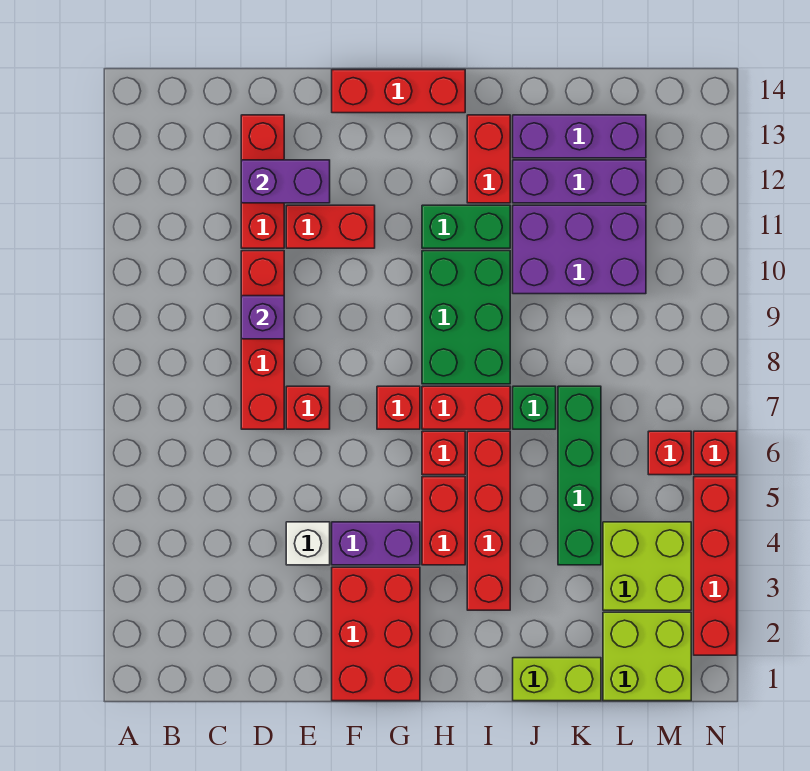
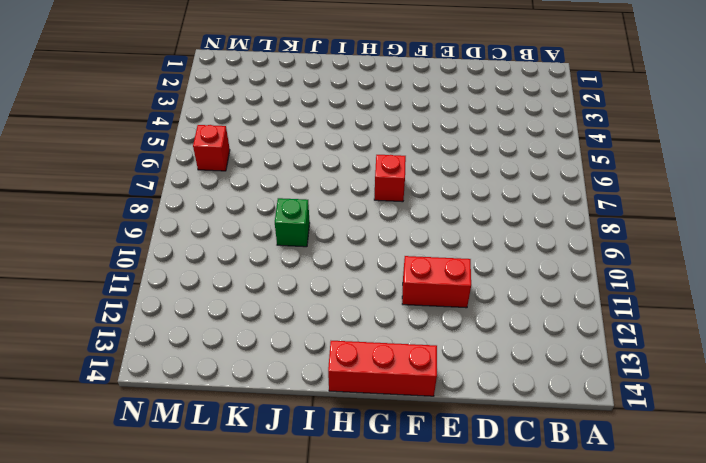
green brick J9 level 1 -> green brick J7 level 1
none -> red brick D7:D10 level 1
none -> red brick D11:D13 level 1
none -> white brick E4 level 1

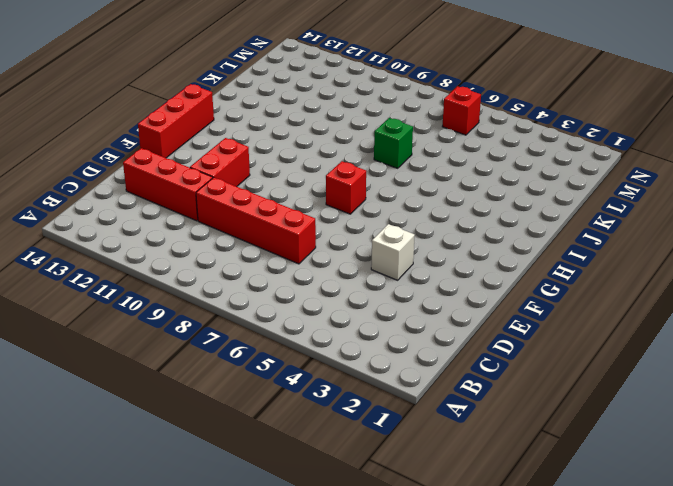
none -> red brick E7 level 1
none -> red brick F1:G3 level 1
none -> purple brick F4:G4 level 1

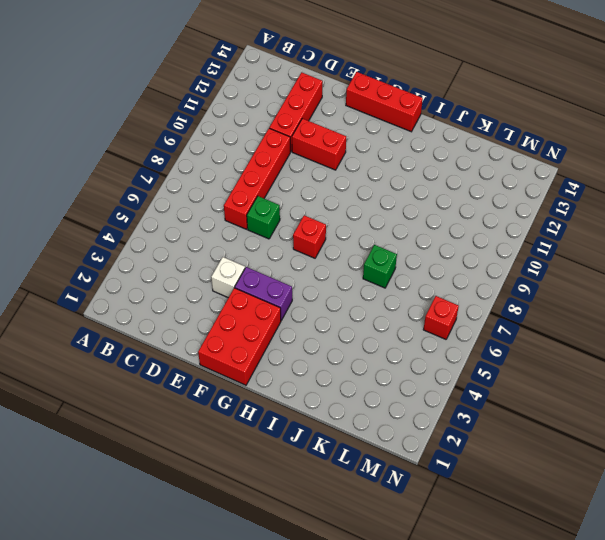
green brick E7 level 1 -> red brick E7 level 1
none -> red brick H4:H5 level 1
none -> red brick H6 level 1
none -> red brick H7:I7 level 1

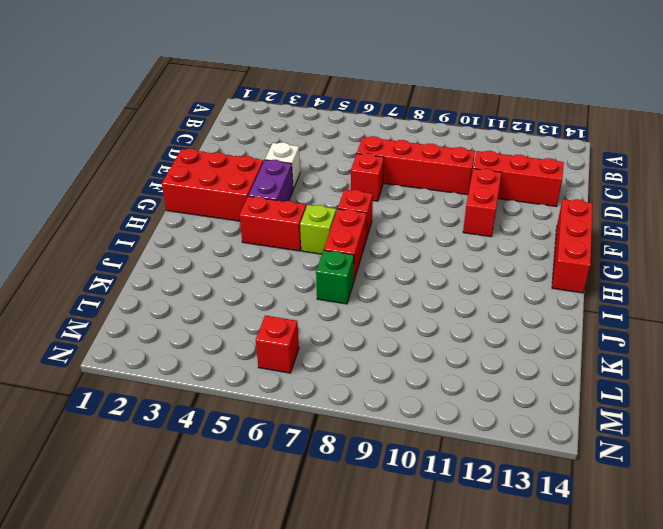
lime brick H6 level 1 -> red brick H6 level 1
none -> green brick H8:I10 level 1
none -> green brick H11:I11 level 1
none -> red brick I3:I6 level 1

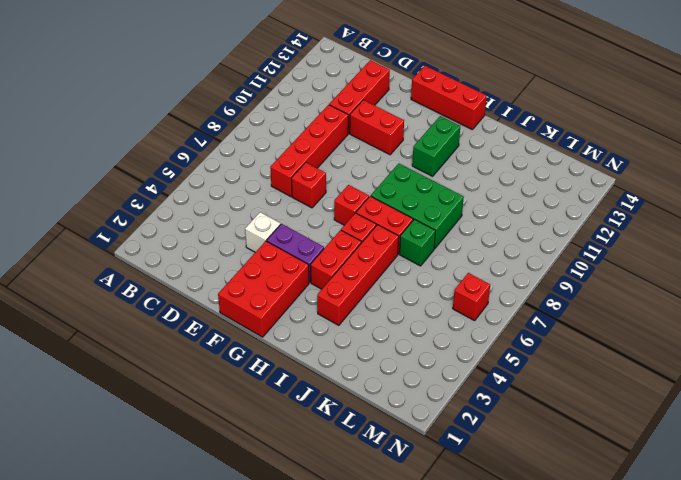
green brick H8:J9 level 1 -> green brick H8:I10 level 1
green brick H11:H12 level 1 -> green brick H11:I11 level 1
none -> red brick I12:I13 level 1
none -> lime brick J1:K1 level 1
none -> purple brick J10:L11 level 1

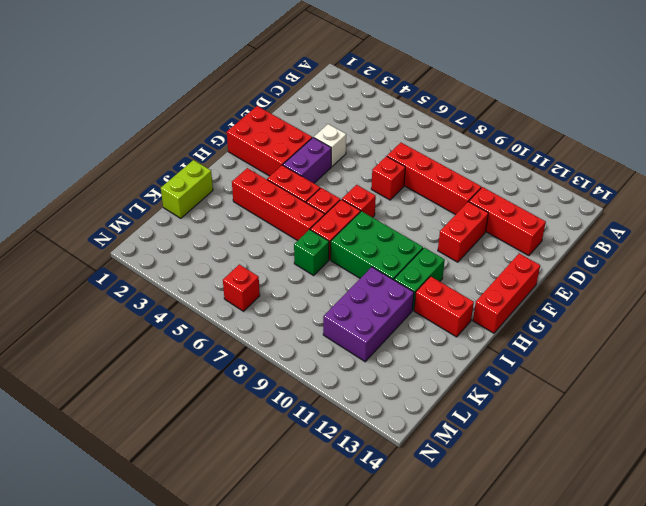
none -> purple brick J12:L12 level 1
none -> purple brick J13:L13 level 1
none -> green brick K4:K7 level 1

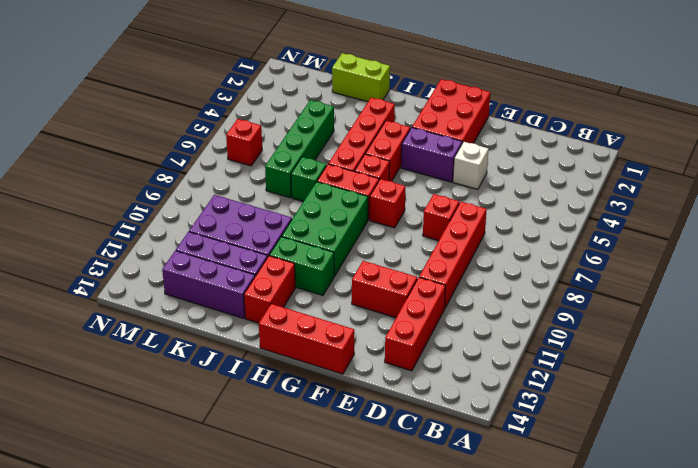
none -> lime brick L1:M2 level 1
none -> lime brick L3:M4 level 1
none -> red brick N2:N5 level 1

